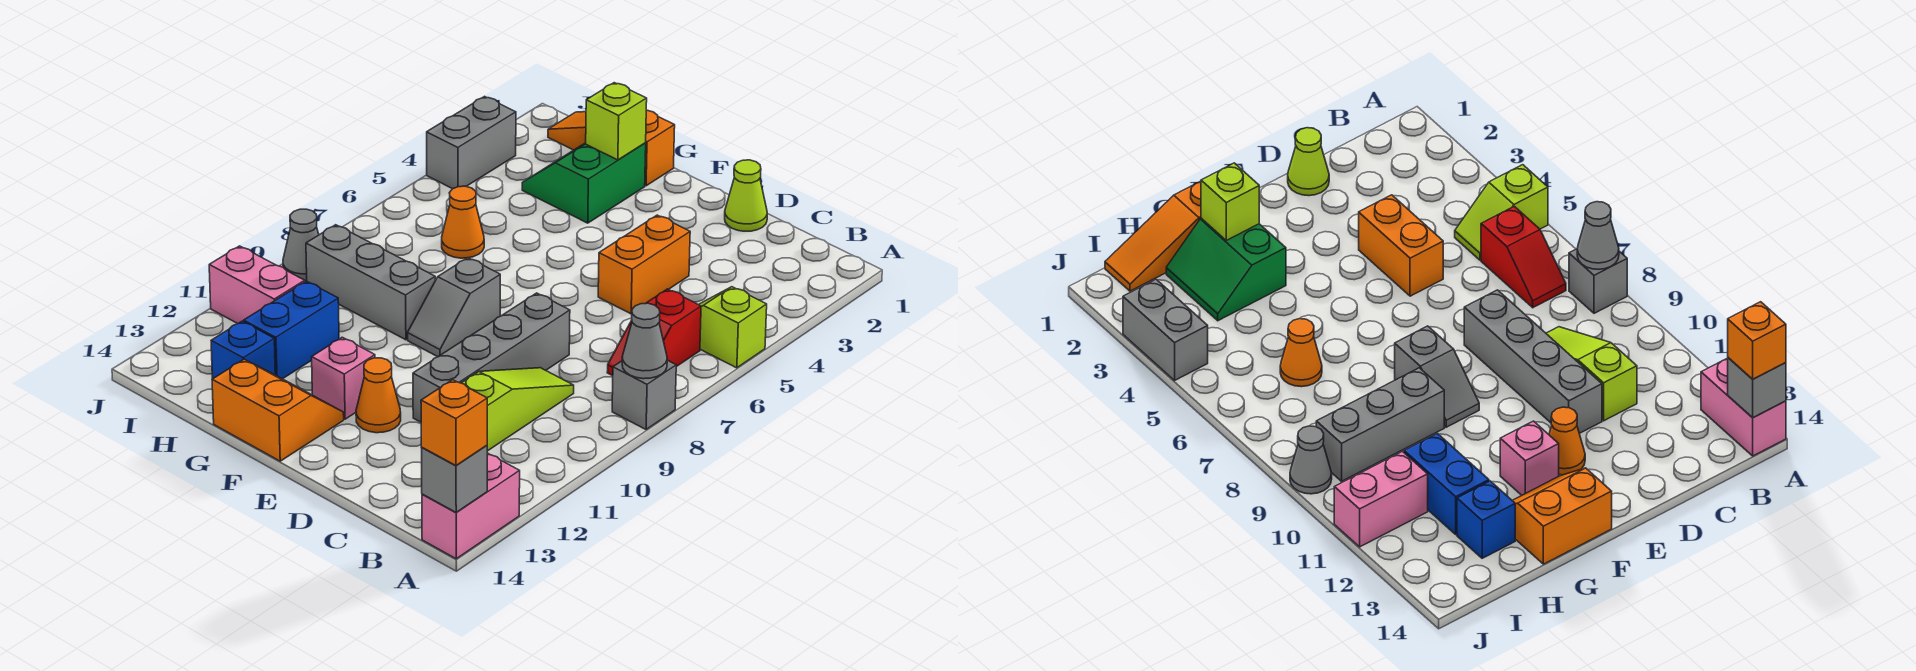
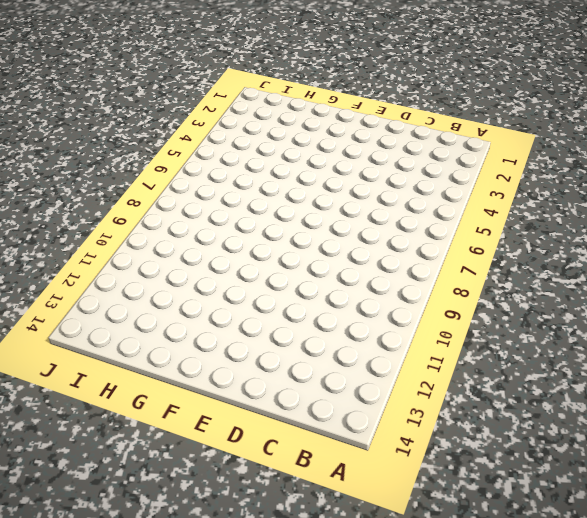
none -> lime slope A5:B5 level 1 top A
none -> grey brick A8 level 1
none -> pink brick A13:A14 level 1

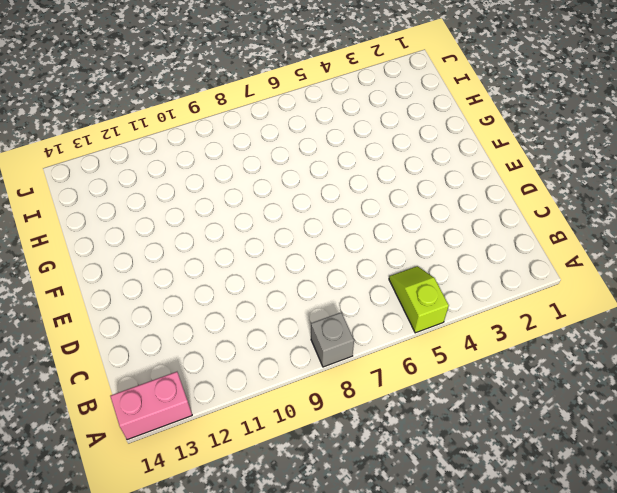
none -> red slope B6:B7 level 1 top 6
none -> lime slope C9:C11 level 1 top 11
none -> lime cone D1 level 1

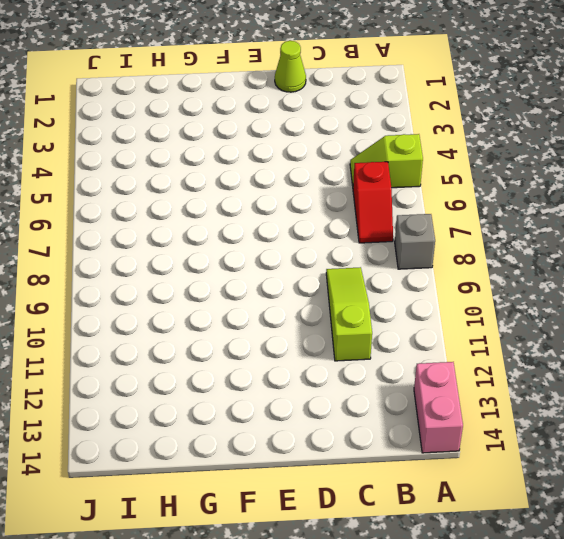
none -> orange brick D4:D5 level 1
none -> grey brick D8:D11 level 1
none -> orange cone E12 level 1

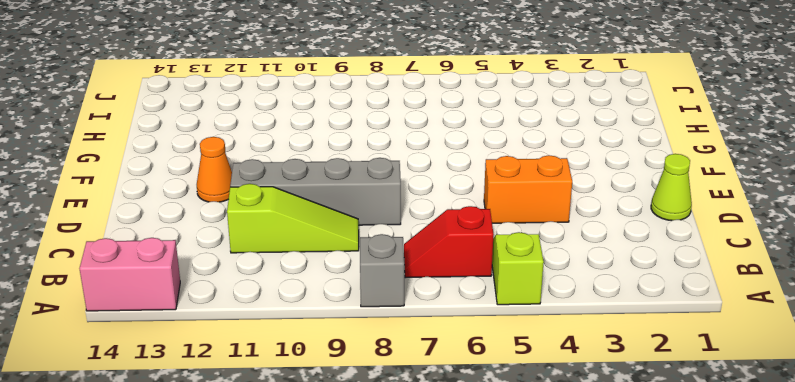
none -> grey slope F8:F9 level 1 top 8
none -> pink brick F12 level 1
none -> orange slope F13:G14 level 1 top 14

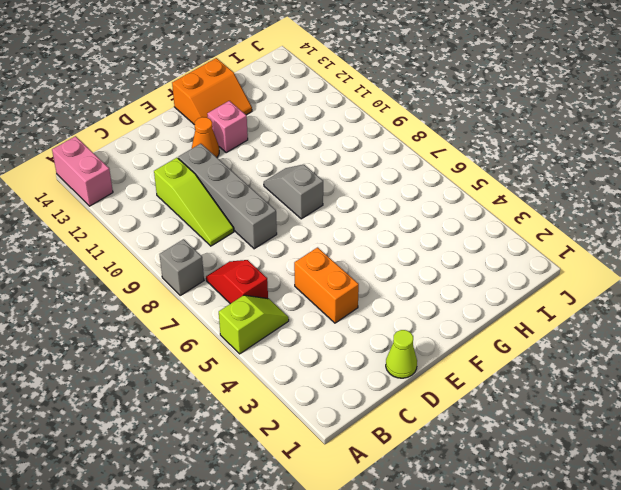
none -> orange slope G1:I1 level 1 top G
none -> green slope G2:H3 level 1 top G
none -> grey brick G9:I9 level 1

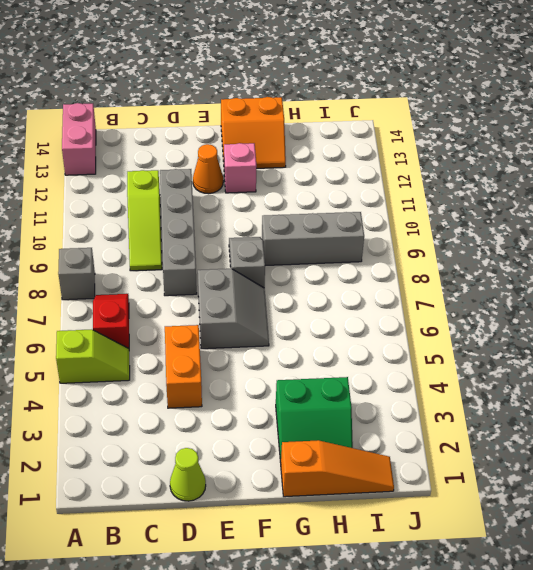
grey slope E6:F7 level 1 top E -> none
green slope G2:H3 level 1 top 3 -> green slope G2:H3 level 1 top G
none -> orange cone H6 level 1
none -> blue brick H11:H12 level 1
none -> blue brick H13 level 1

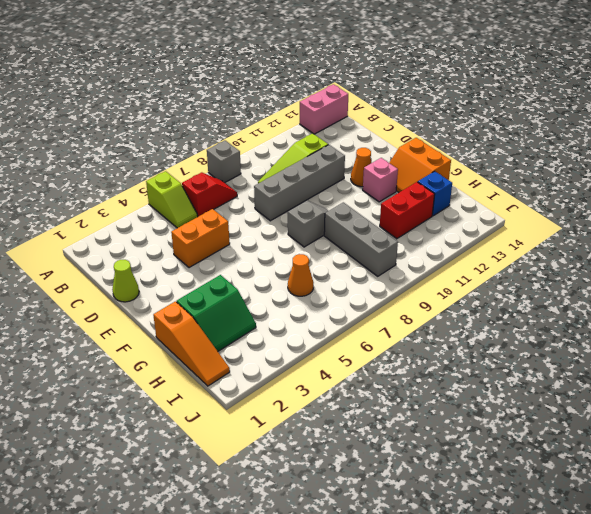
red brick H11:H12 level 1 -> blue brick H11:H12 level 1
none -> pink brick I11:J11 level 1
none -> grey brick J3:J4 level 1
none -> grey cone J9 level 1

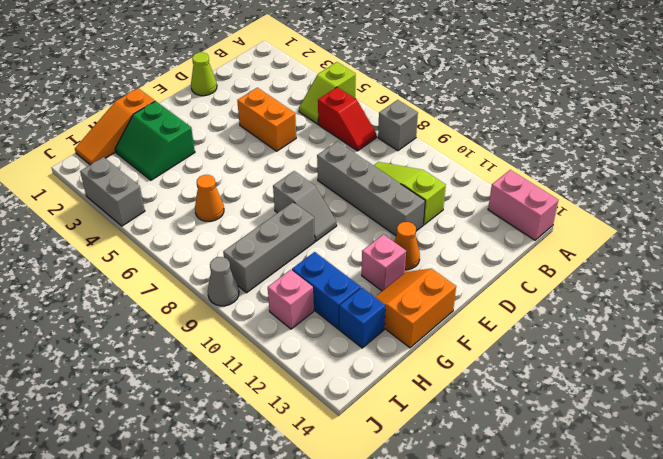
pink brick I11 level 1 -> pink brick I11:J11 level 1
none -> grey cone A8 level 2
none -> grey brick A14 level 2
none -> lime brick G2 level 2

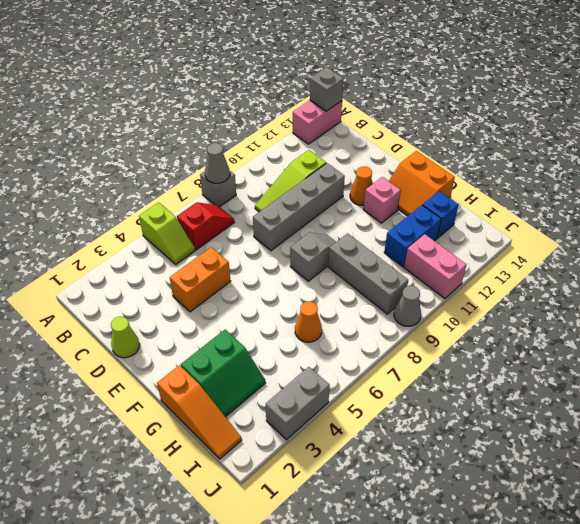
none -> lime brick G2 level 2
none -> orange brick A14 level 3

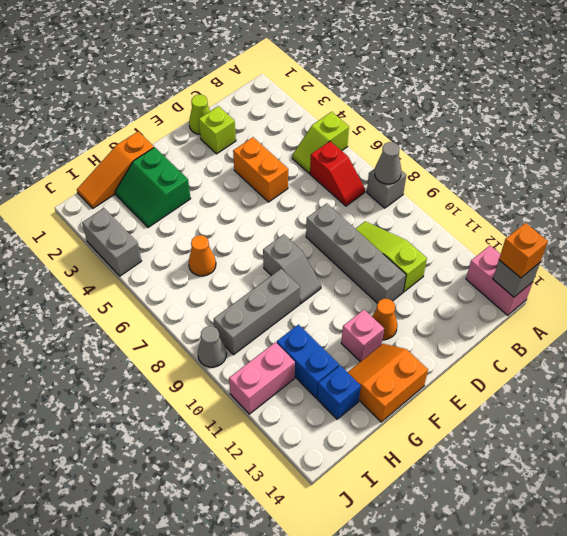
lime brick D2 level 1 -> lime brick G2 level 2

